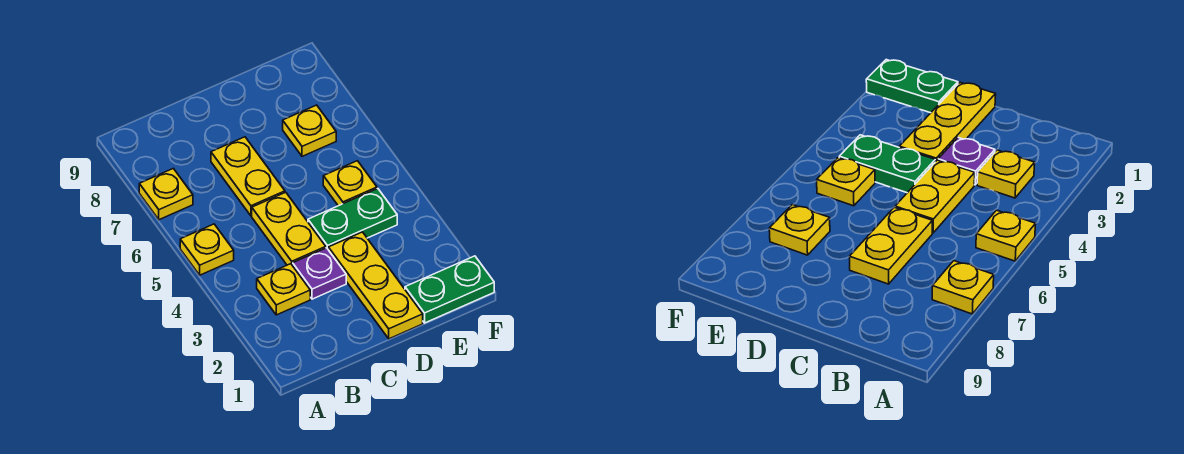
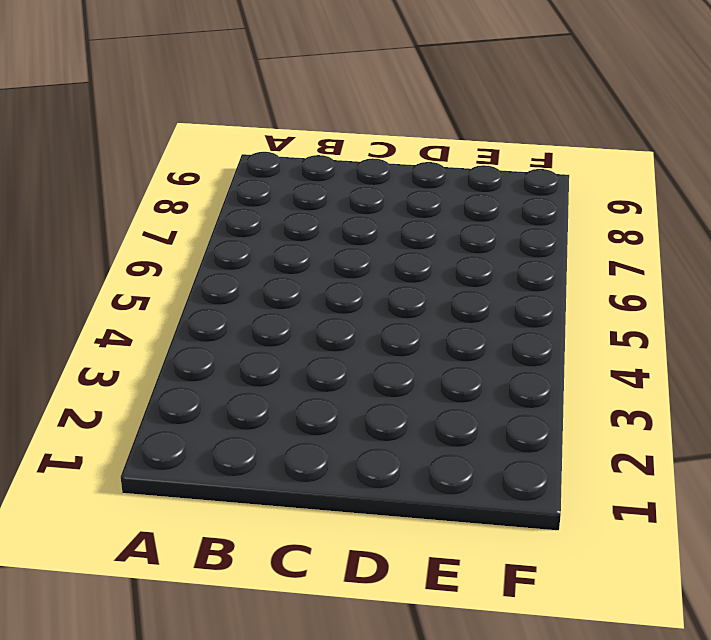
none -> yellow plate A5 level 1
none -> yellow plate A7 level 1

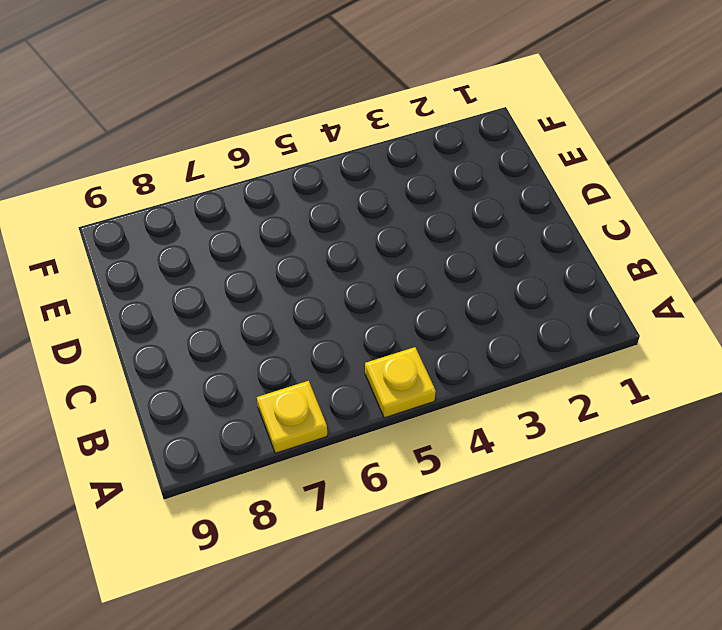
none -> yellow plate B3 level 1
none -> purple plate C3 level 1

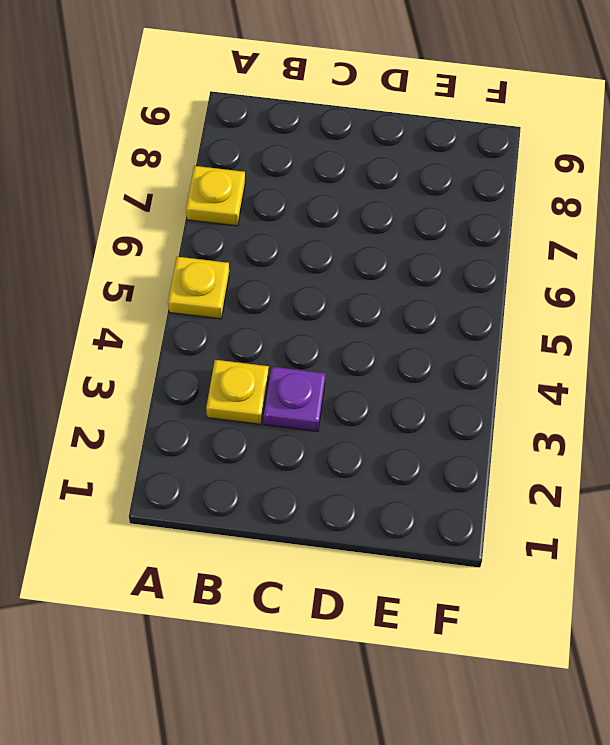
none -> yellow plate C4:C5 level 1
none -> yellow plate C6:C7 level 1

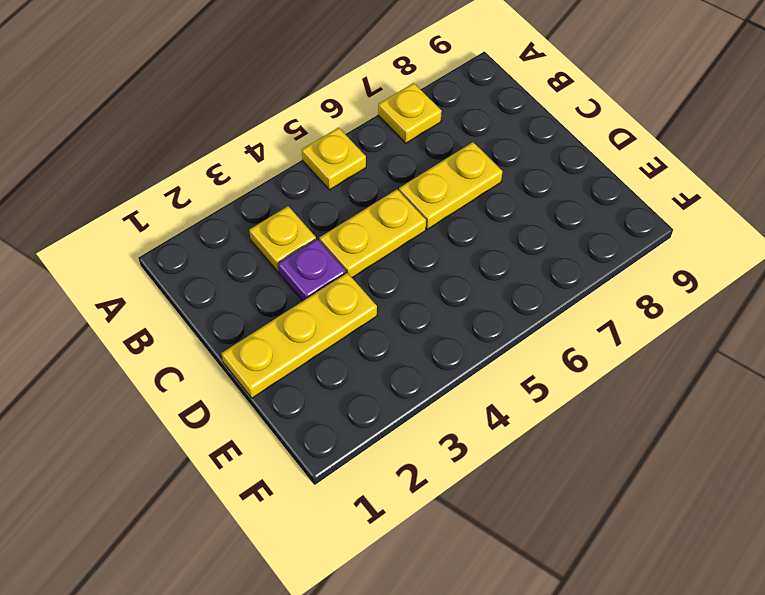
none -> green plate D4:E4 level 1
none -> green plate E1:F1 level 1

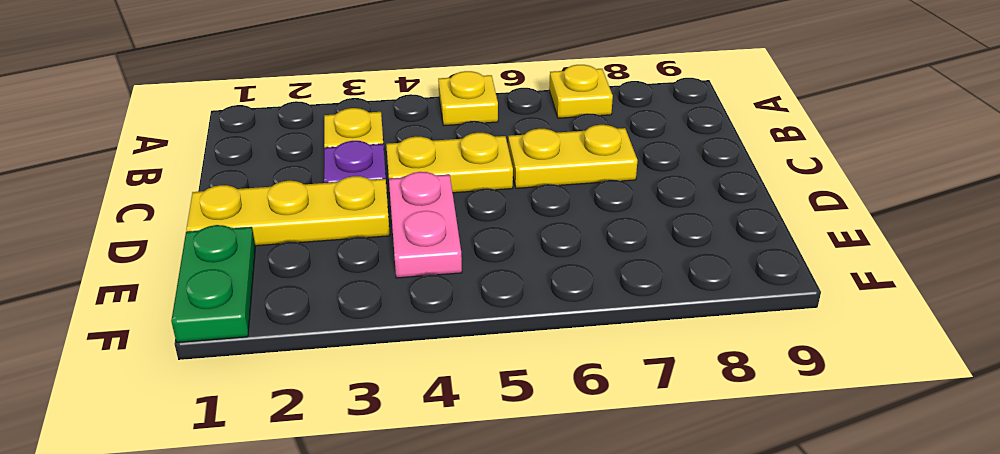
pink plate D4:E4 level 1 -> green plate D4:E4 level 1
none -> yellow plate E5 level 1
none -> yellow plate E7 level 1

